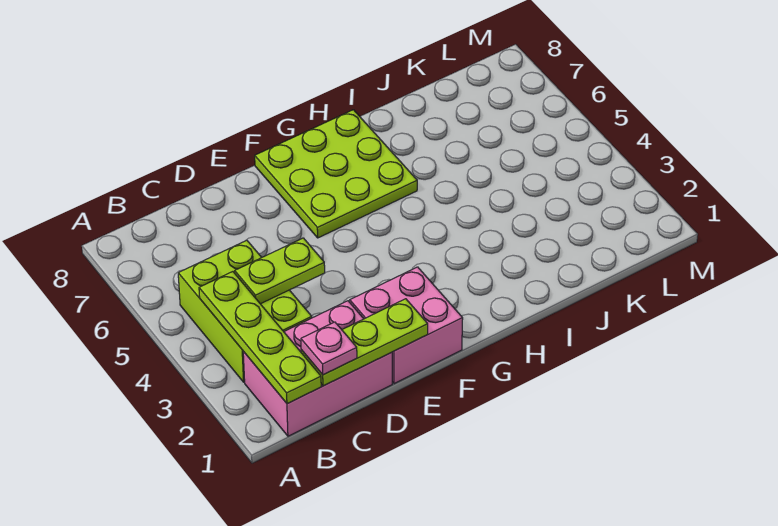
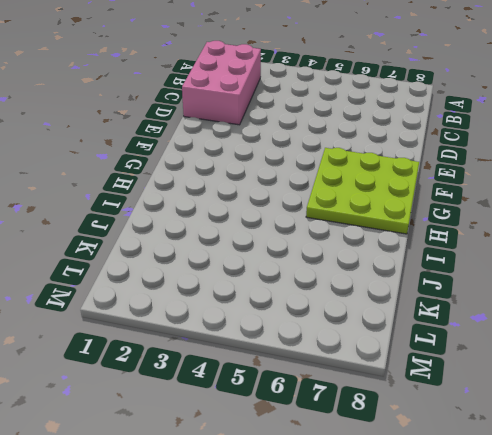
none -> lime brick B3:C5 level 1
none -> pink brick E1:F2 level 1

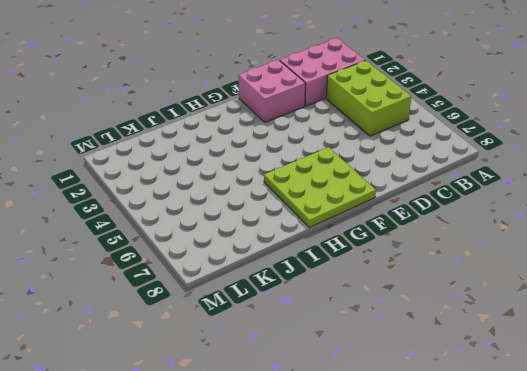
none -> lime plate B1:B4 level 2
none -> lime plate C1:E1 level 2

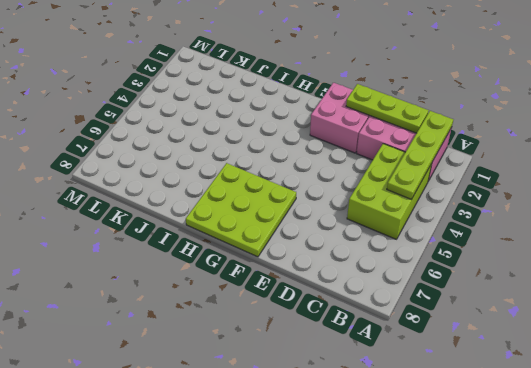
none -> lime plate C4:D4 level 2
none -> pink plate C1 level 3

